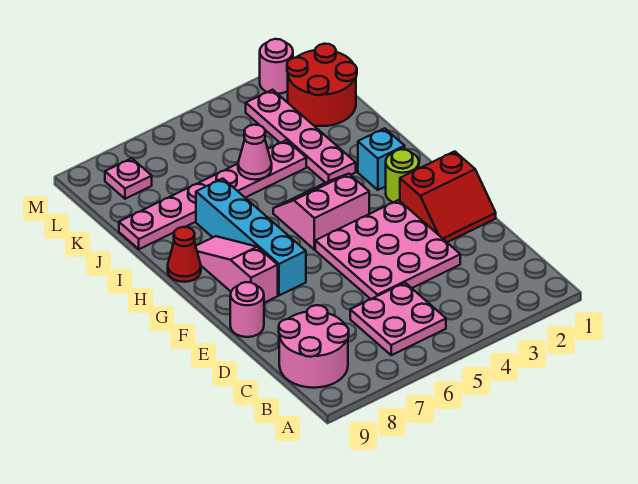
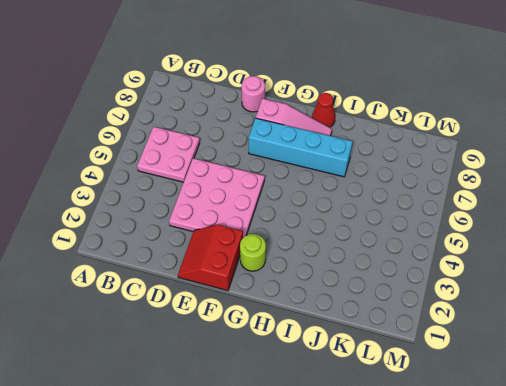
none -> pink round brick B8:C9 level 1
none -> pink slope G4:H5 level 1 top G
none -> cyan brick H2 level 1

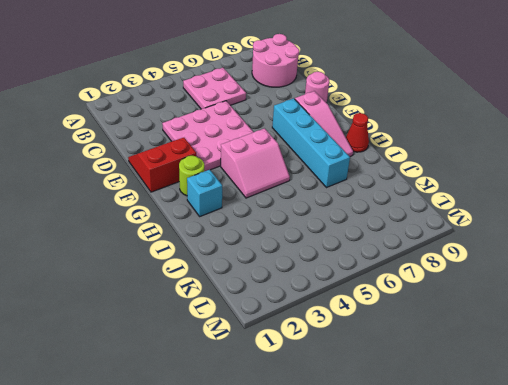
none -> pink plate I3:L3 level 1
none -> pink plate J4:J9 level 1
none -> red round brick K1:L2 level 1

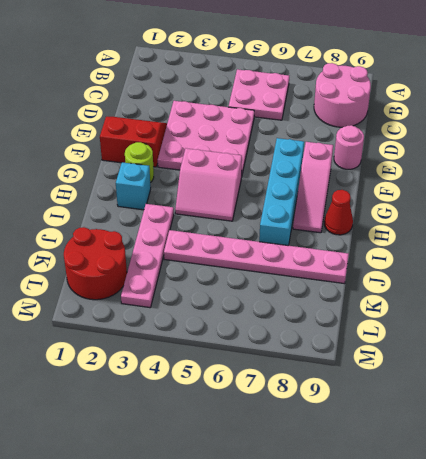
none -> pink plate L8 level 1
none -> pink round brick M2 level 1
none -> pink cone J5 level 2

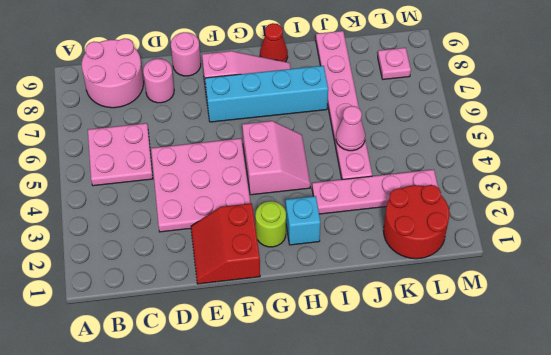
pink round brick D8 level 1 -> pink round brick M2 level 1

